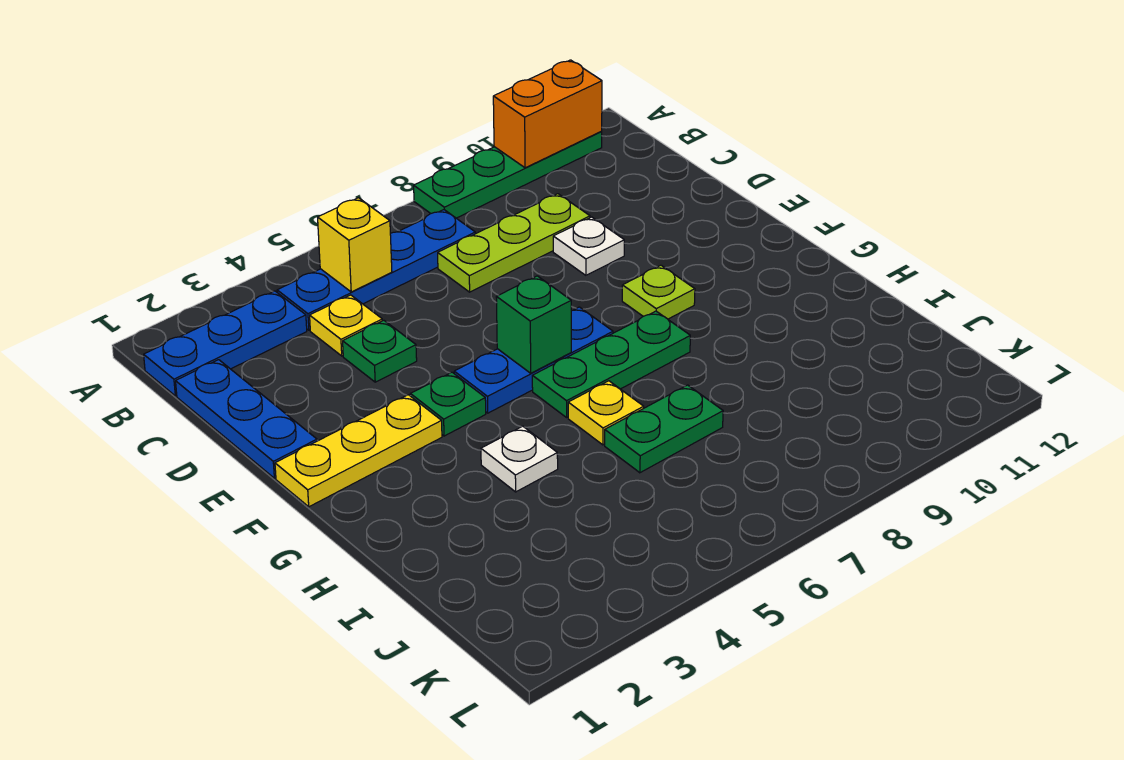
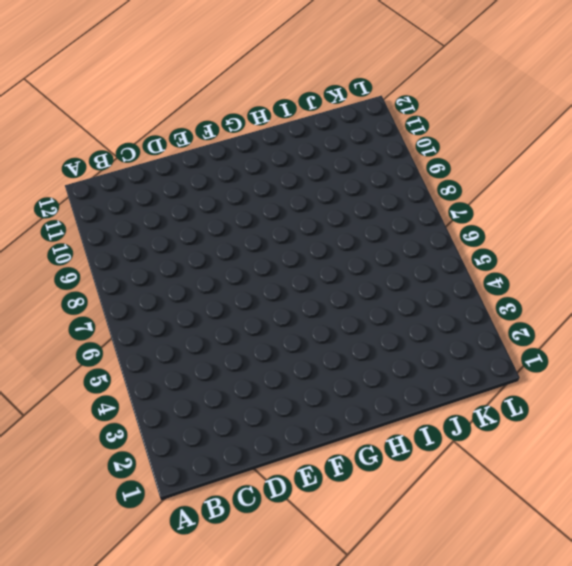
none -> green plate A8:A11 level 1
none -> blue plate B1:B3 level 1
none -> blue plate B4:B7 level 1

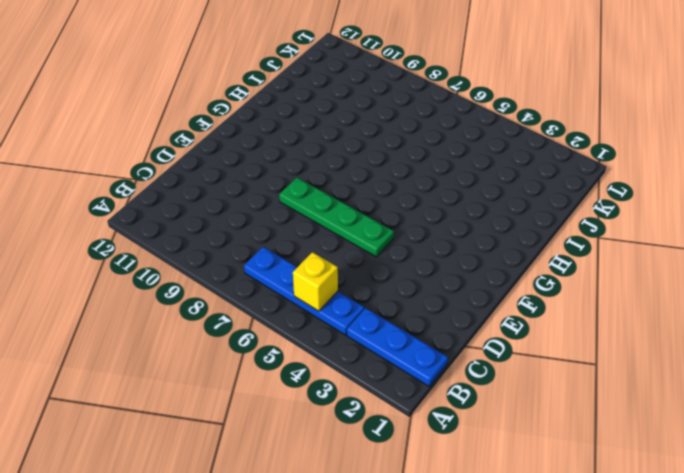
green plate E5:E8 level 1 -> green plate A8:A11 level 1
none -> blue plate C1:E1 level 1
none -> yellow plate C4 level 1
none -> lime plate C7:C9 level 1

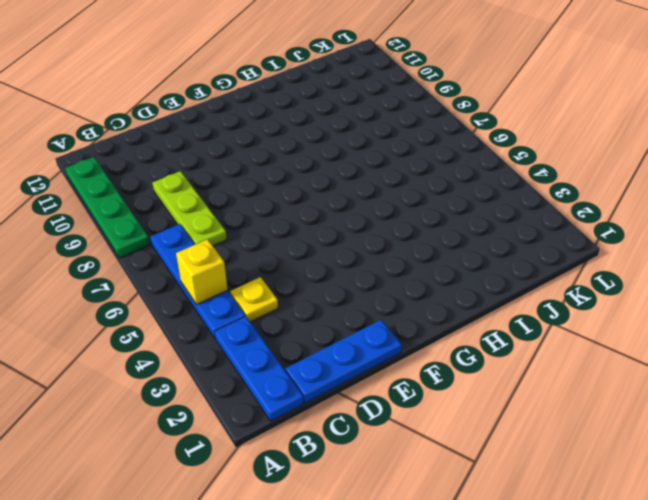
none -> green plate D4 level 1
none -> white plate D9 level 1
none -> yellow plate F1:F3 level 1

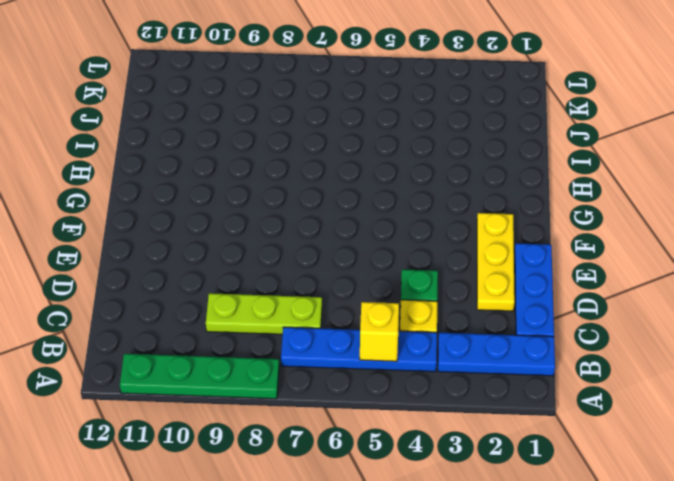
yellow plate D2:F2 level 1 -> yellow plate F1:F3 level 1
none -> white plate D9 level 1
none -> green plate F4 level 1
none -> blue plate F5:F7 level 1

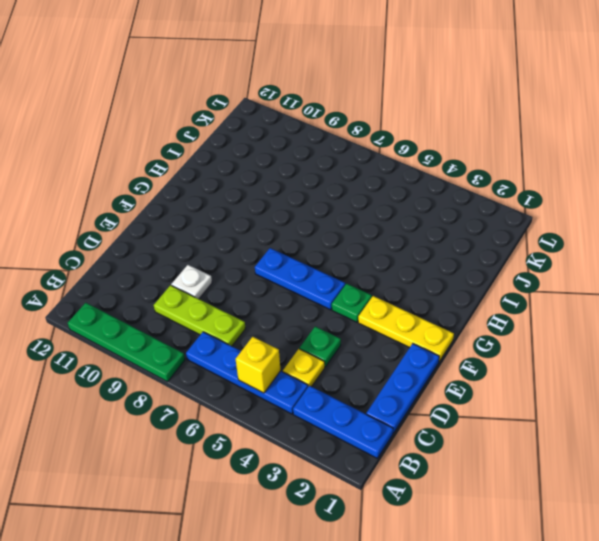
none -> lime plate F9 level 1
none -> green plate G6:G8 level 1
none -> white plate H4 level 1

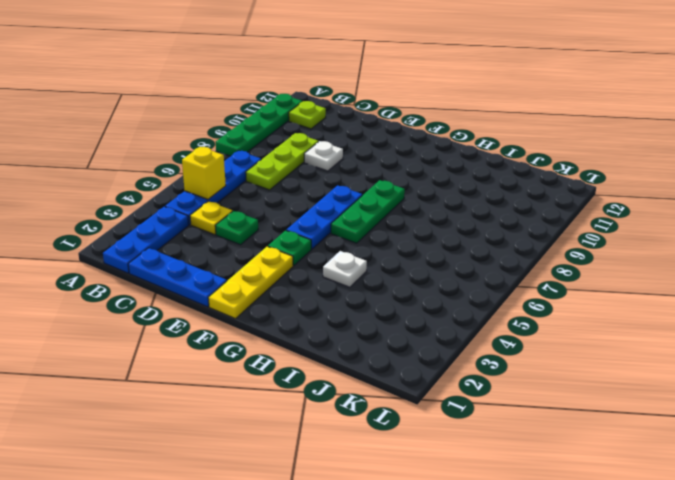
lime plate B11 level 1 -> lime plate F9 level 1
none -> yellow plate H6 level 1
none -> green plate I6:I7 level 1
none -> orange brick A10:A11 level 2

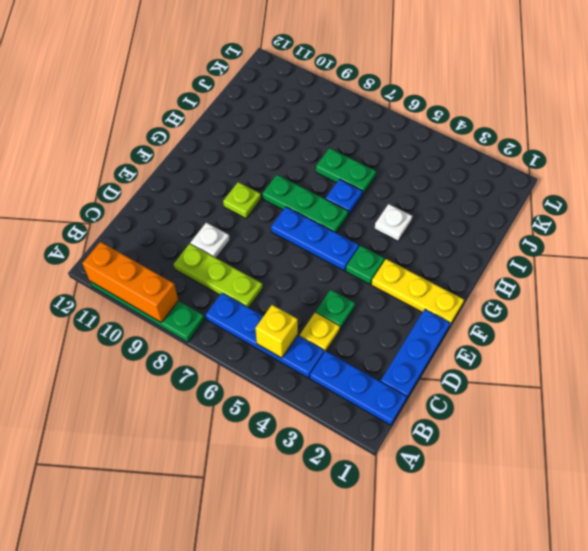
orange brick A9:A11 level 2 -> orange brick A10:A11 level 2
blue plate H6 level 1 -> yellow plate H6 level 1
none -> green brick F6 level 2

